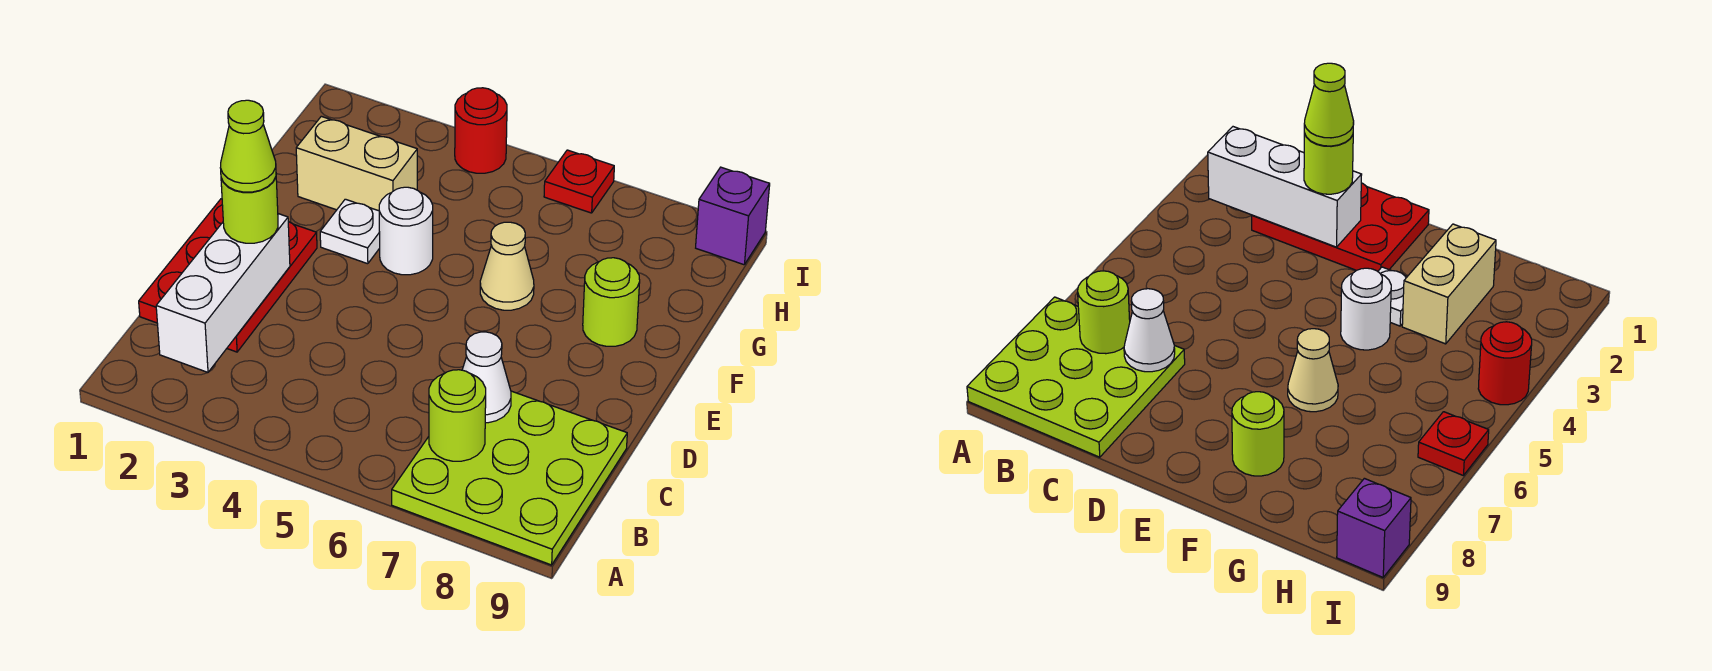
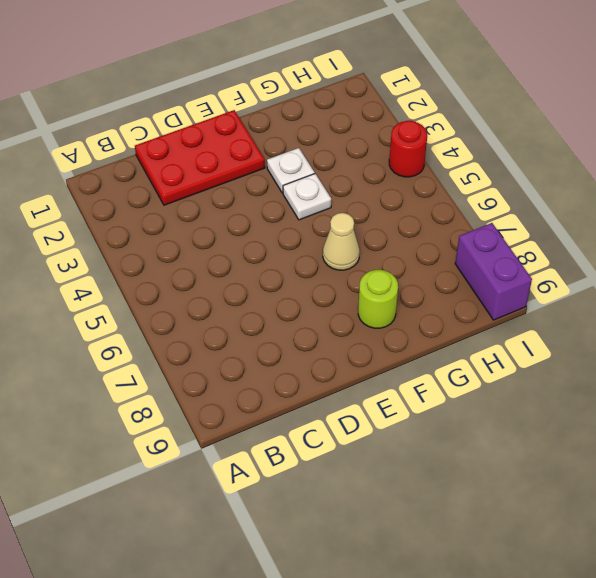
white plate F4 level 1 -> white round brick F4 level 1
purple brick I8:I9 level 1 -> purple brick I9 level 1
none -> lime plate A7:C9 level 1
none -> tan brick G2:G3 level 1
none -> red plate I6 level 1

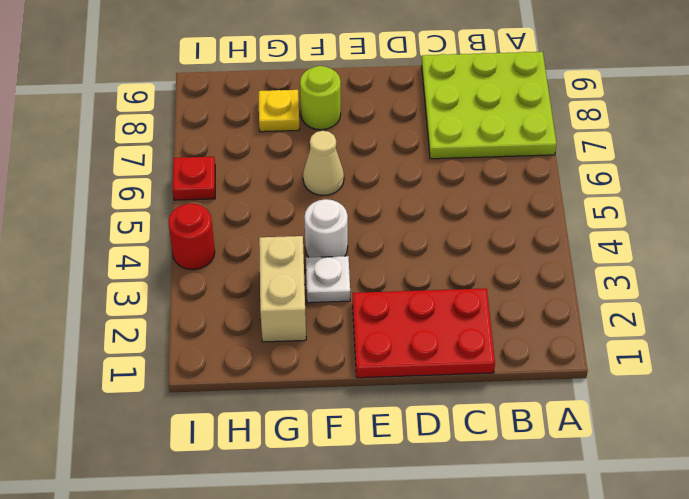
yellow plate G8 level 1 -> none
none -> purple brick I9 level 1
none -> white brick B2:D2 level 2
none -> lime round brick B7 level 2

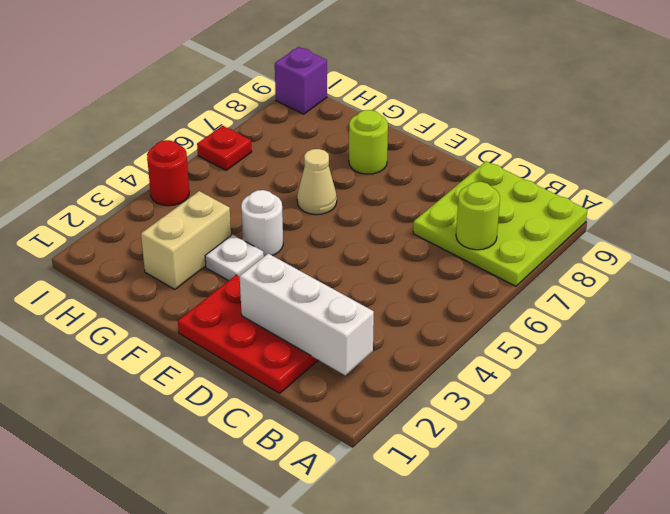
none -> white cone C7 level 2
none -> lime round brick D2 level 3
none -> lime cone D2 level 4

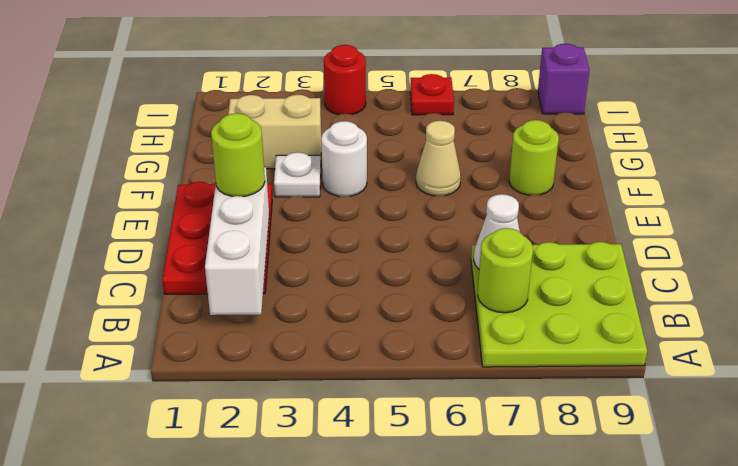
none -> lime cone D2 level 4

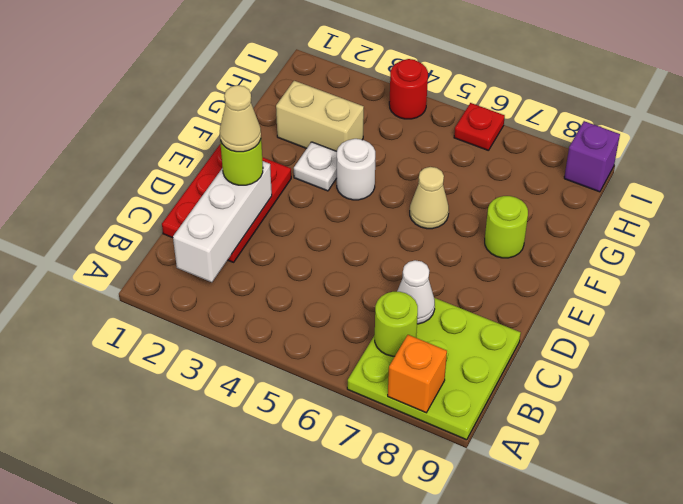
orange brick A8 level 2 -> none
tan cone D2 level 4 -> lime cone D2 level 4

